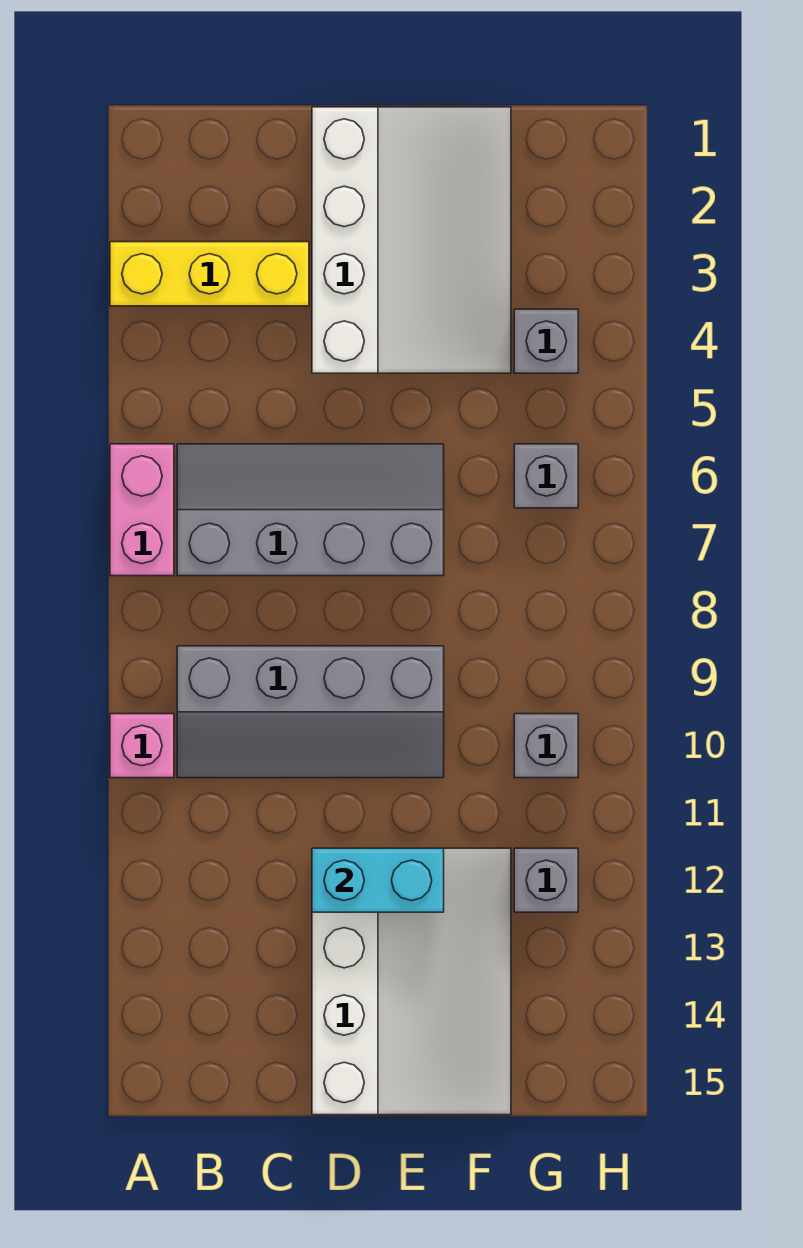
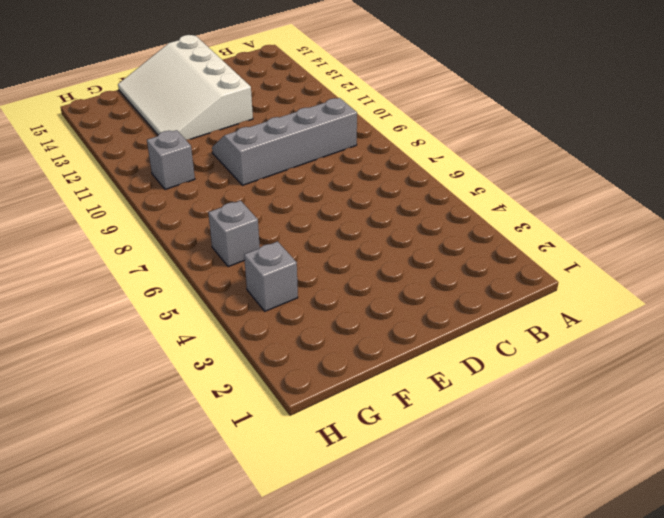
none -> yellow brick A3:C3 level 1
none -> pink brick A6:A7 level 1
none -> pink brick A10 level 1

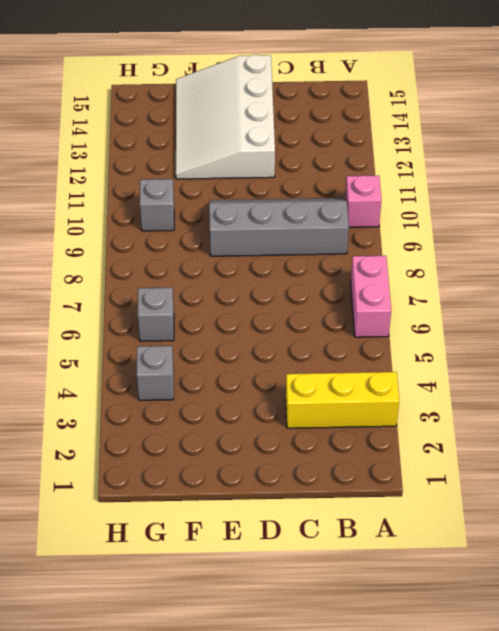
none -> grey slope B6:E7 level 1 top 7
none -> white slope D1:F4 level 1 top D
none -> grey brick G12 level 1

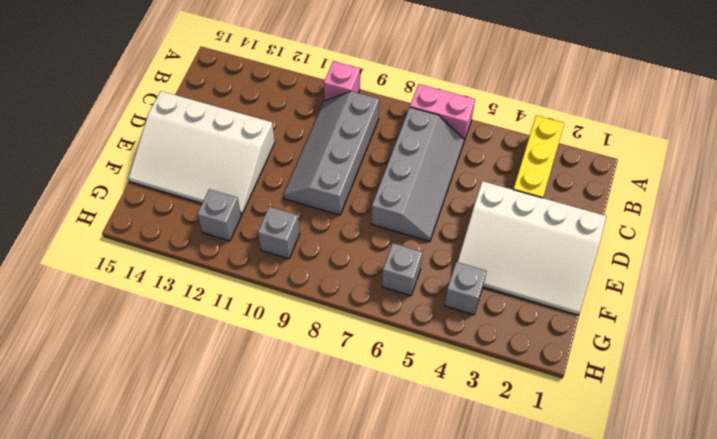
none -> cyan brick D12:E12 level 2

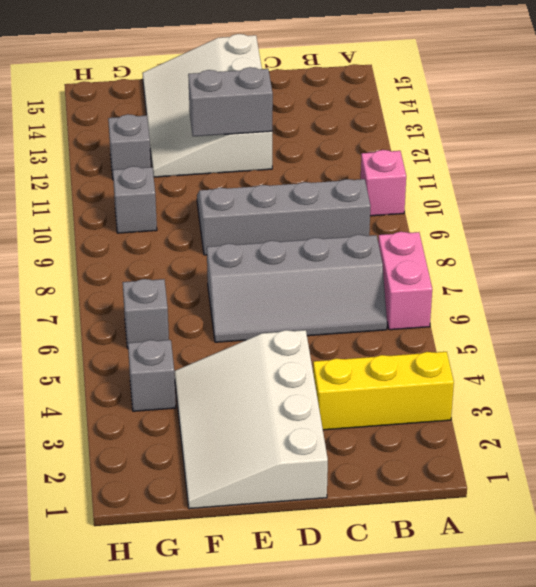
grey brick D12:E12 level 2 -> cyan brick D12:E12 level 2

